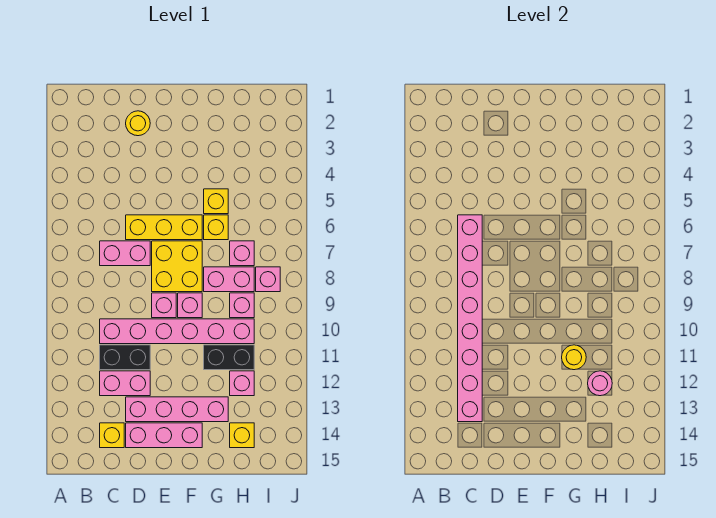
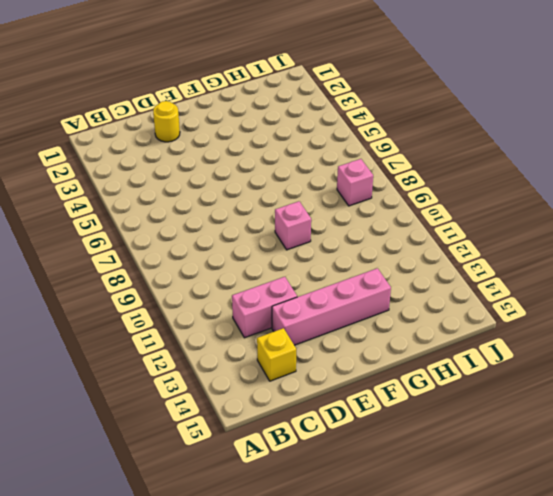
none -> pink brick C7:D7 level 1
none -> pink brick C10:H10 level 1
none -> black brick C11:D11 level 1

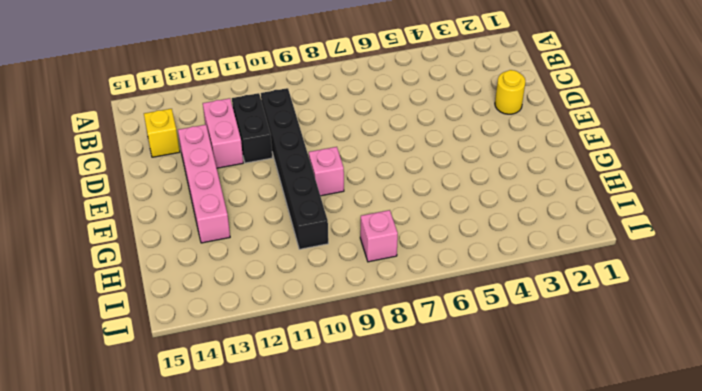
black brick C10:H10 level 1 -> pink brick C10:H10 level 1
none -> pink brick C7:D7 level 1
none -> yellow brick D6:F6 level 1
none -> pink brick D14:F14 level 1

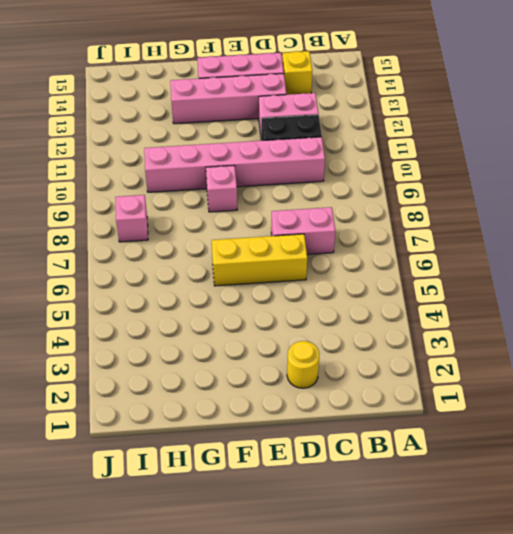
none -> yellow brick E7:F8 level 1
none -> pink brick E9 level 1
none -> yellow brick G5 level 1

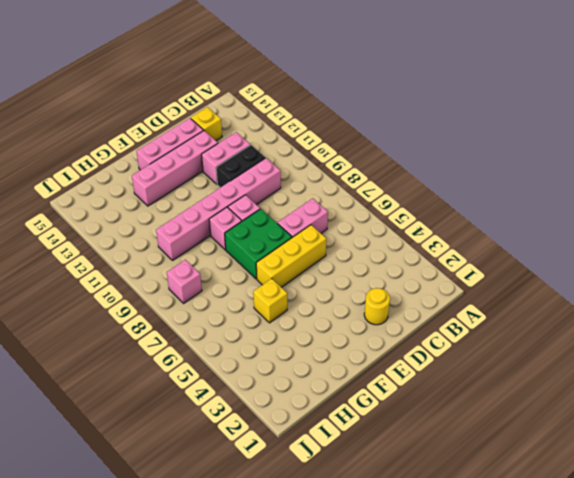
green brick E7:F8 level 1 -> yellow brick E7:F8 level 1
none -> yellow brick G6 level 1
none -> pink brick G8:H8 level 1
none -> black brick G11:H11 level 1

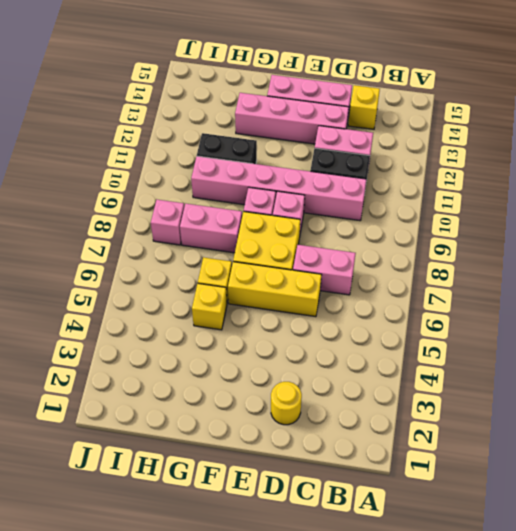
none -> pink brick H7 level 1
none -> pink brick H9 level 1
none -> pink brick H12 level 1

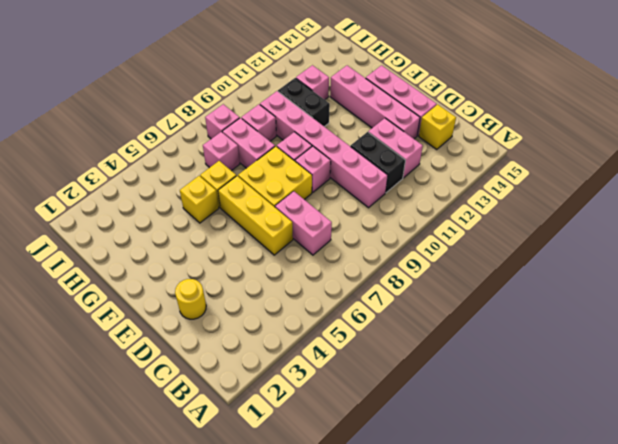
none -> yellow brick H14 level 1
none -> pink brick C6:C13 level 2
none -> yellow round brick G11 level 2

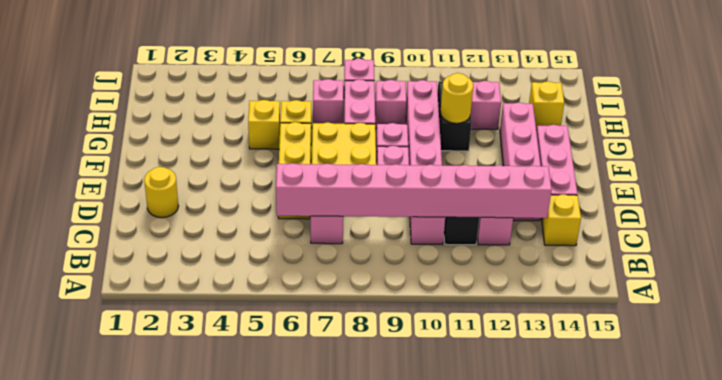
none -> pink round brick H12 level 2

